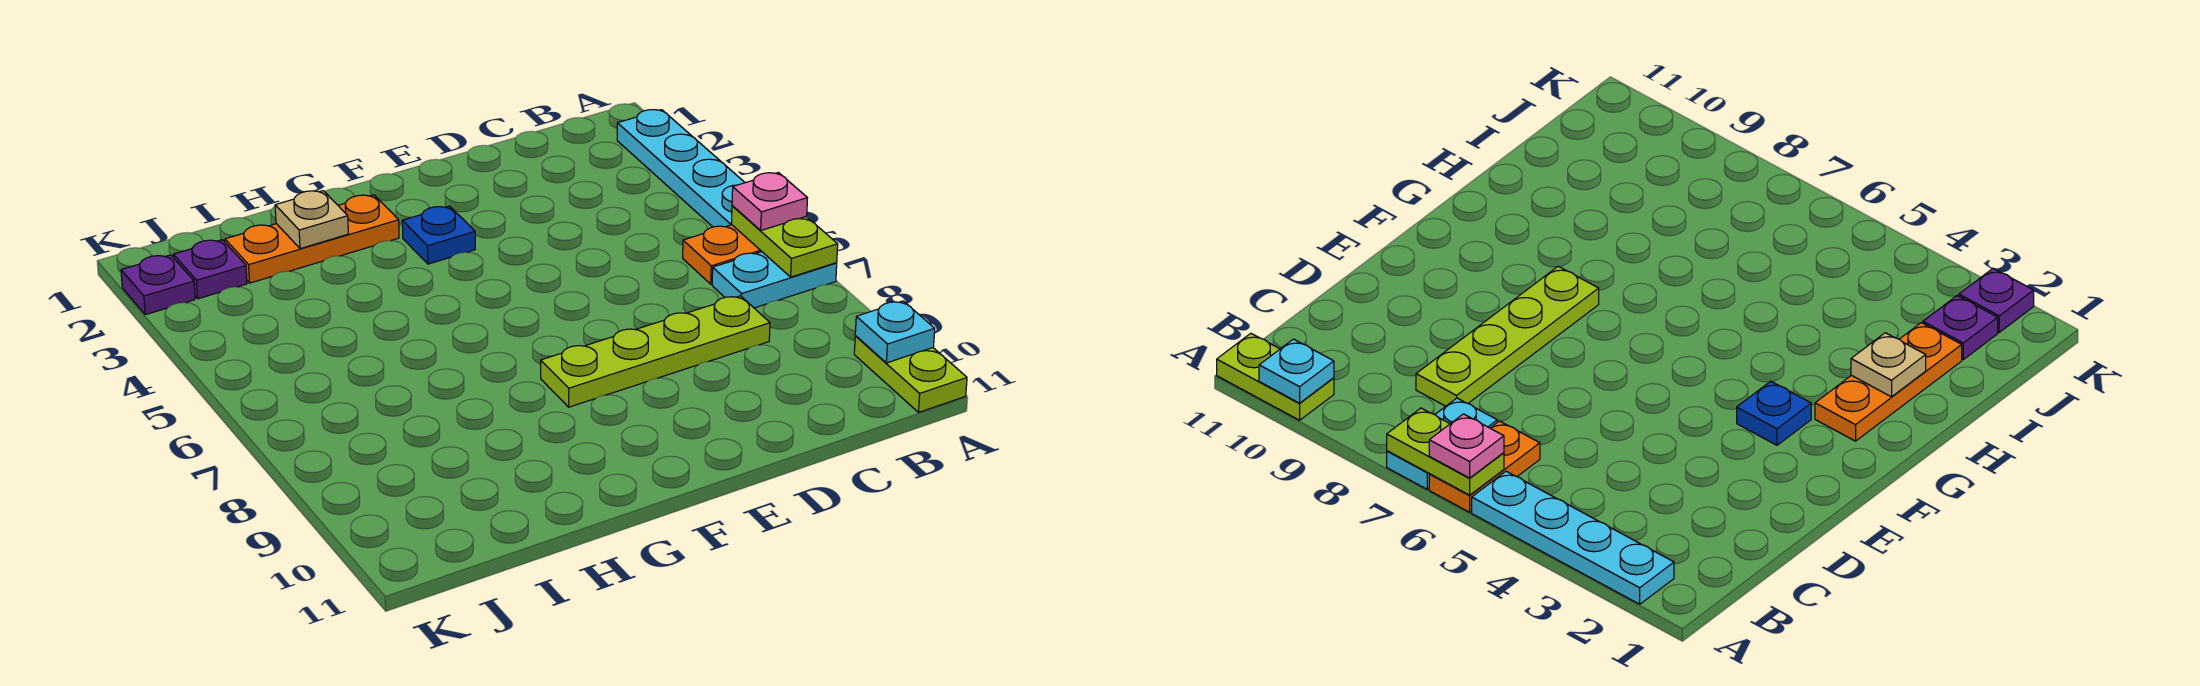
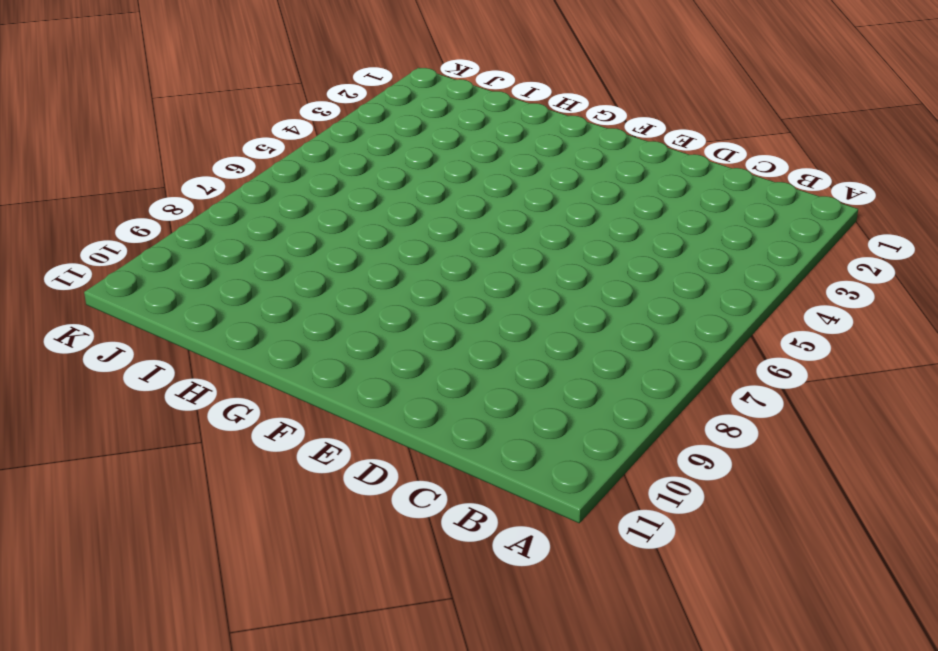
none -> cyan plate A2:A5 level 1
none -> orange plate A6:B6 level 1
none -> cyan plate A7:B7 level 1

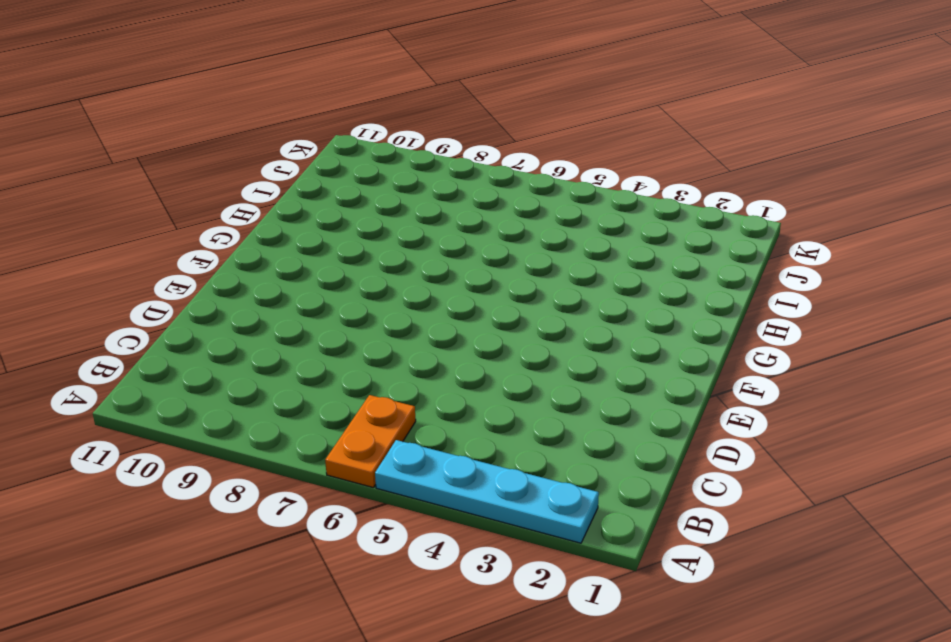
none -> cyan plate A7:B7 level 1
none -> lime plate A10:A11 level 1
none -> lime plate C8:F8 level 1

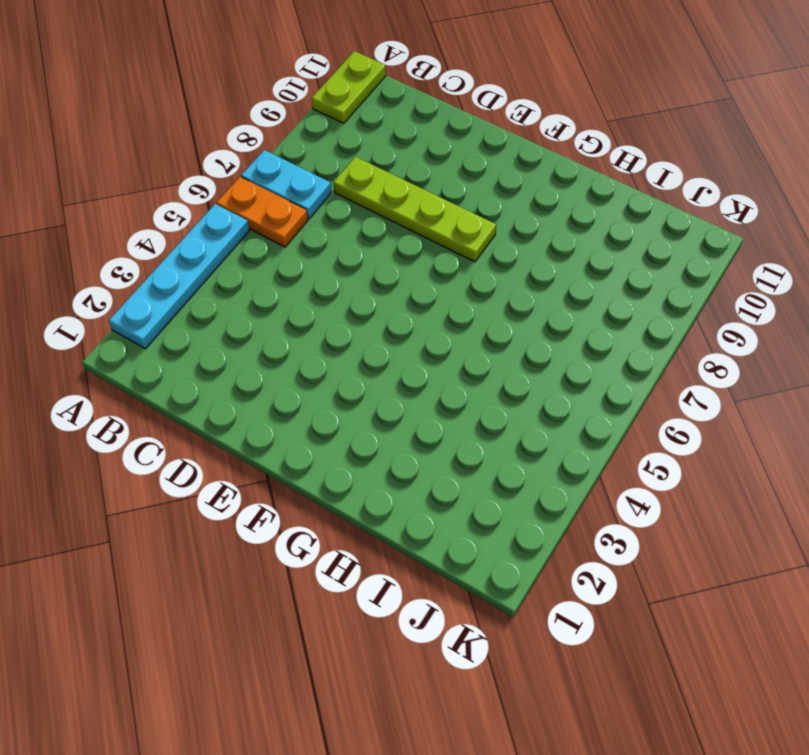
none -> blue plate F3 level 1
none -> orange plate G2:I2 level 1
none -> purple plate J2 level 1

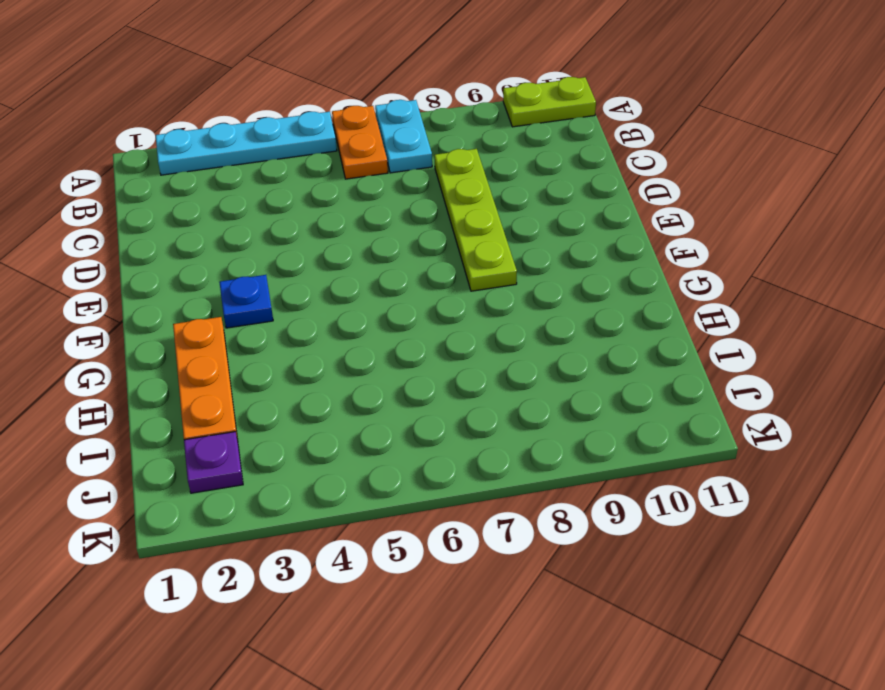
none -> purple plate K2 level 1
none -> lime plate A6:A7 level 2
none -> cyan plate A10 level 2

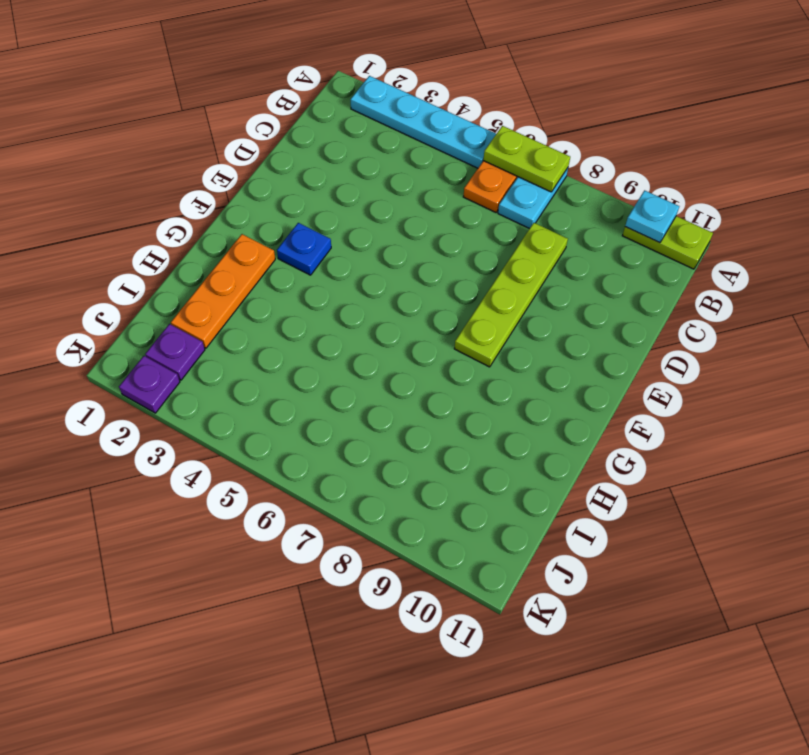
none -> tan plate H2 level 2
none -> pink plate A6 level 3

